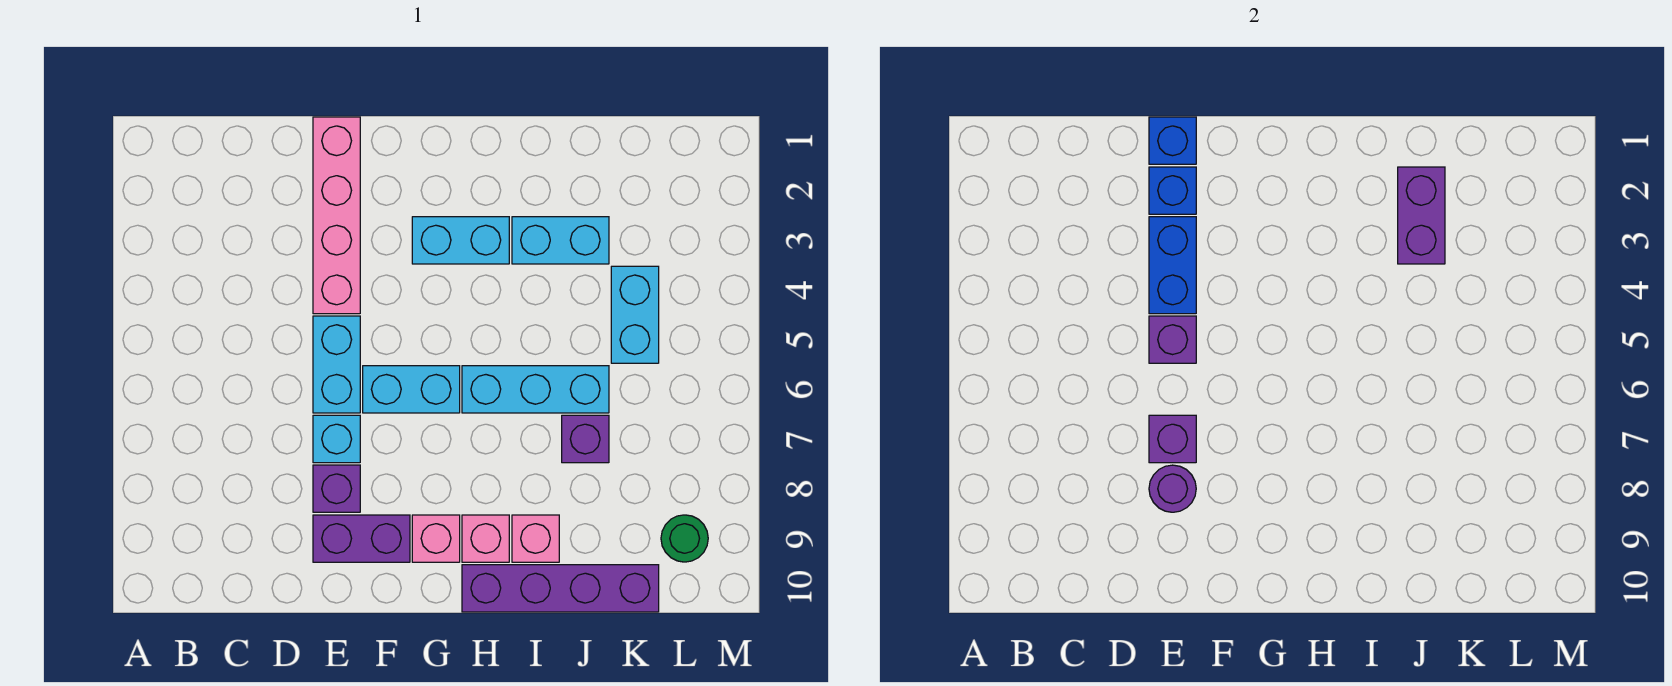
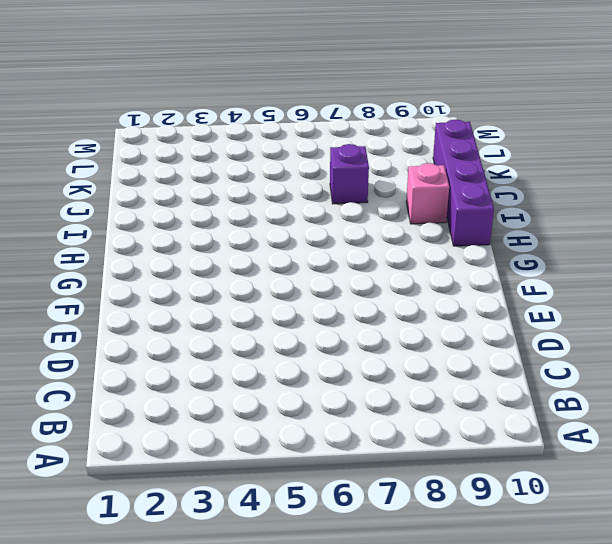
none -> pink brick E1:E4 level 1
none -> cyan brick E5:E6 level 1
none -> cyan brick E7 level 1

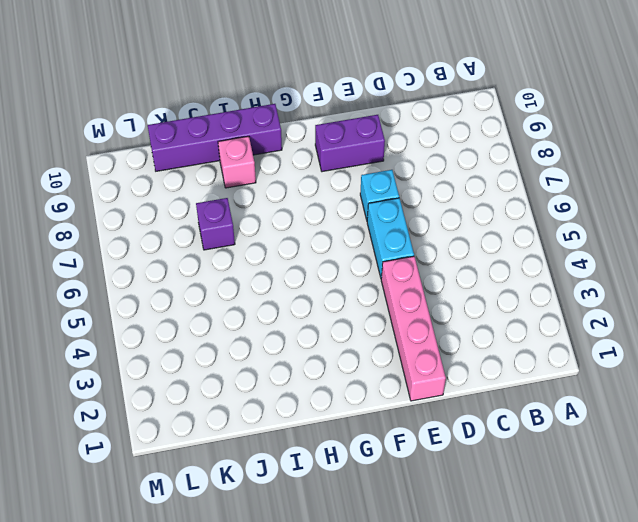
none -> purple brick E8 level 1
none -> cyan brick F6:G6 level 1
none -> cyan brick G3:H3 level 1

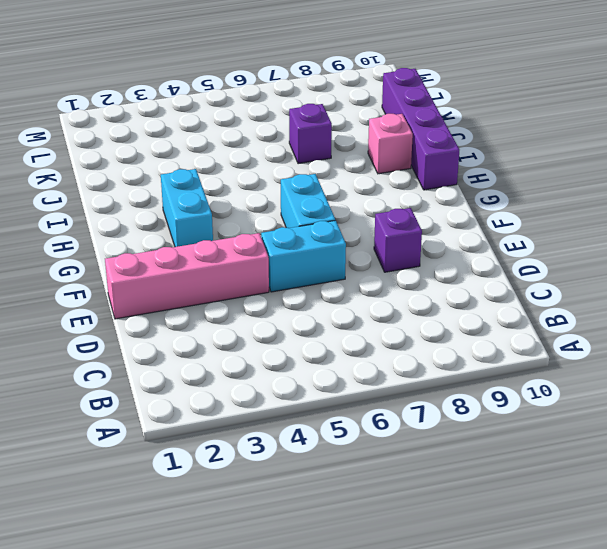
none -> cyan brick E7 level 1
none -> purple brick E9:F9 level 1
none -> pink brick G9 level 1

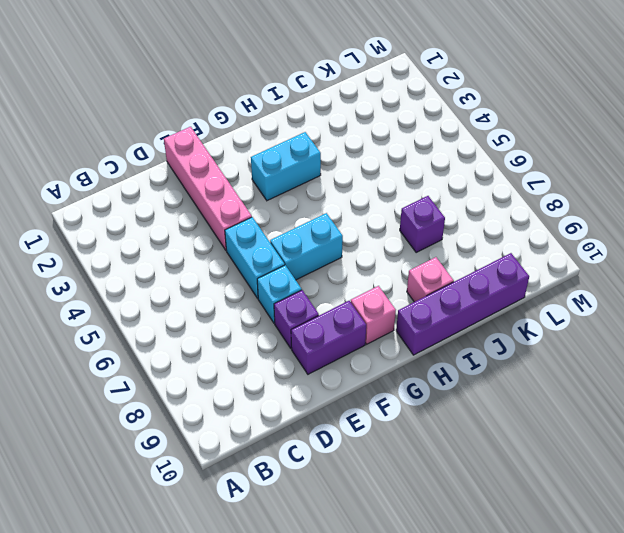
none -> cyan brick H6:J6 level 1
none -> pink brick H9 level 1
none -> cyan brick I3:J3 level 1

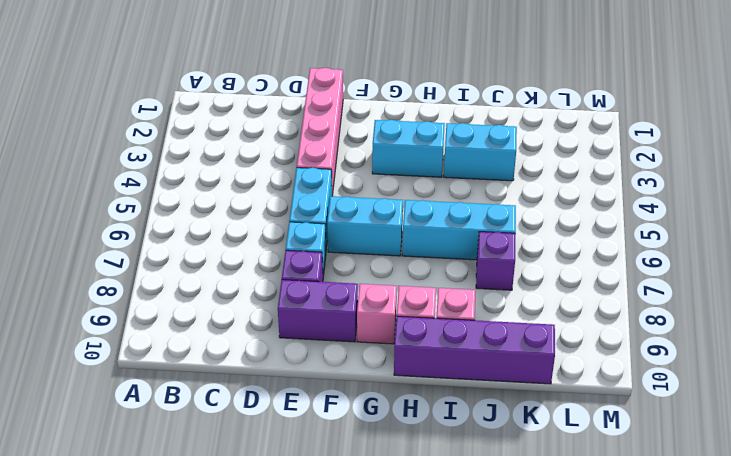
none -> cyan brick K4:K5 level 1
none -> green round brick L9 level 1
none -> blue brick E1 level 2

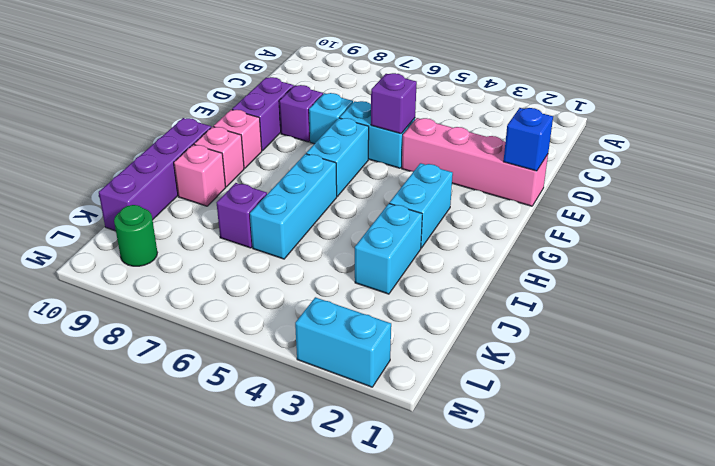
cyan brick M2:M3 level 1 -> cyan brick K4:K5 level 1
none -> blue brick E2 level 2
none -> blue brick E3:E4 level 2
none -> purple brick E7 level 2

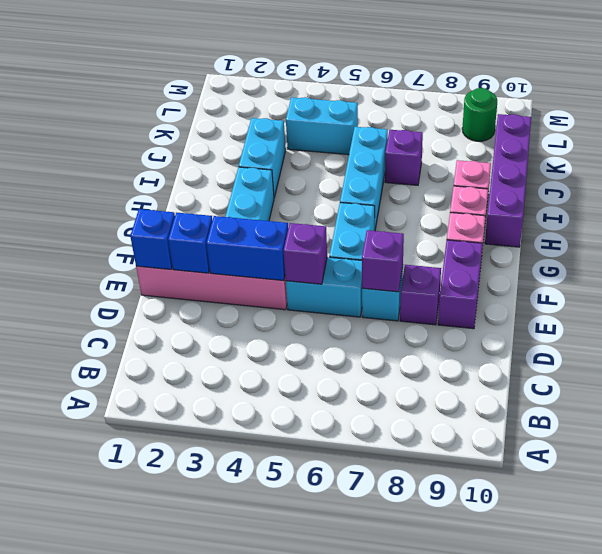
none -> purple round brick E8 level 2
none -> purple brick J2:J3 level 2

